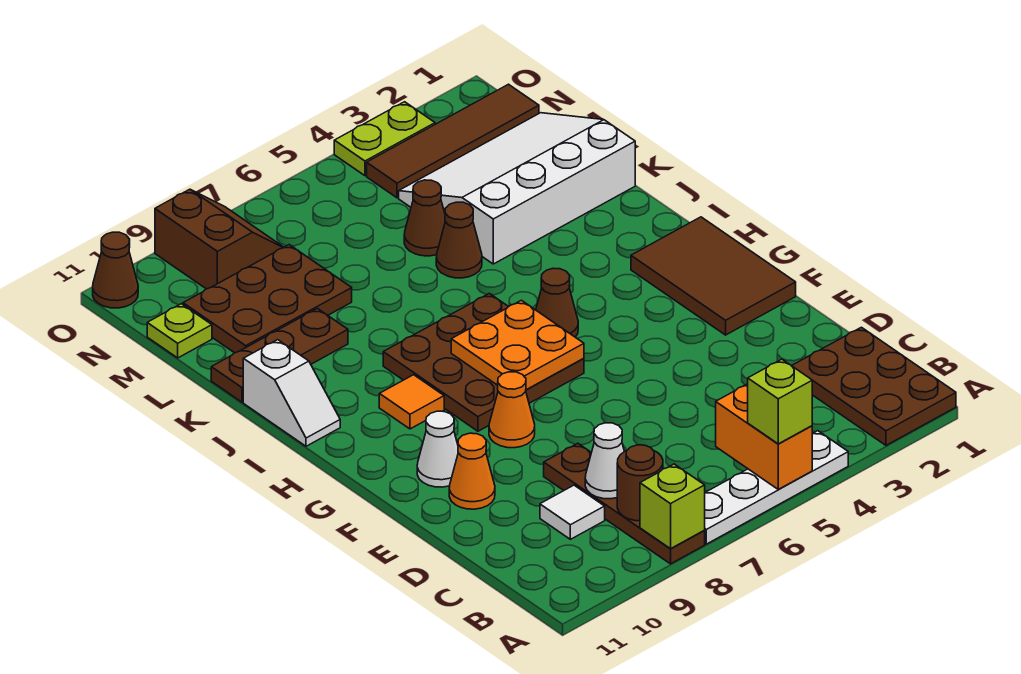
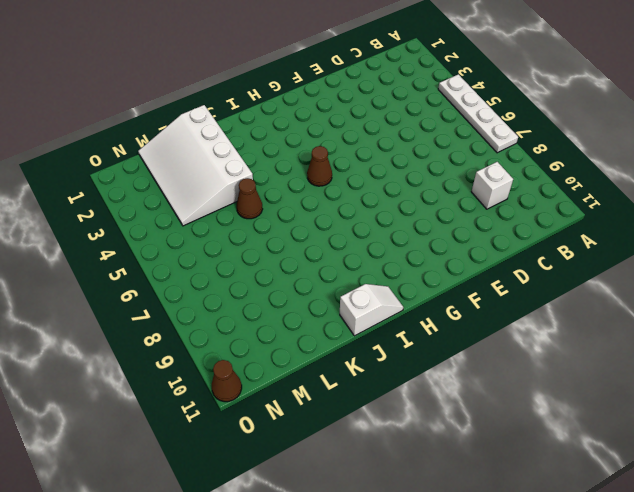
white brick C9 level 1 -> white tile C9 level 1
none -> brown plate A1:C2 level 1
none -> brown plate A8:D8 level 1
none -> orange cone E10 level 1

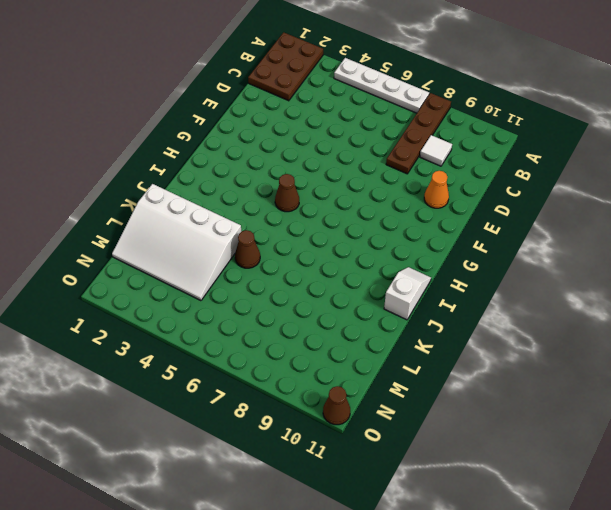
none -> brown tile F1:H2 level 1
none -> orange cone F8 level 1
none -> white cone F10 level 1

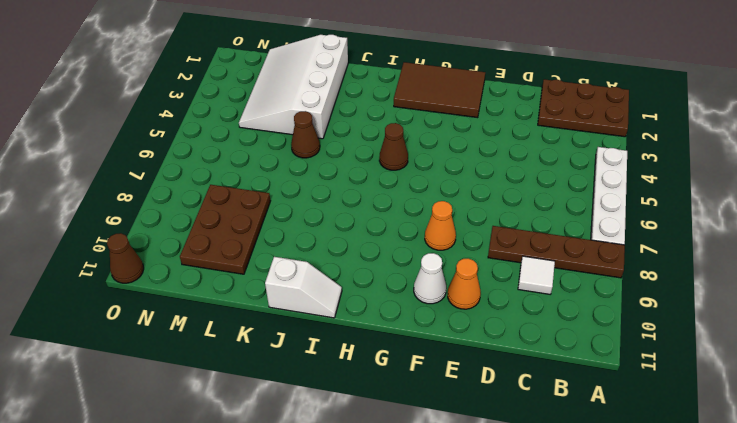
none -> brown plate G6:I8 level 1
none -> orange tile H9 level 1
none -> brown plate K9:K11 level 1

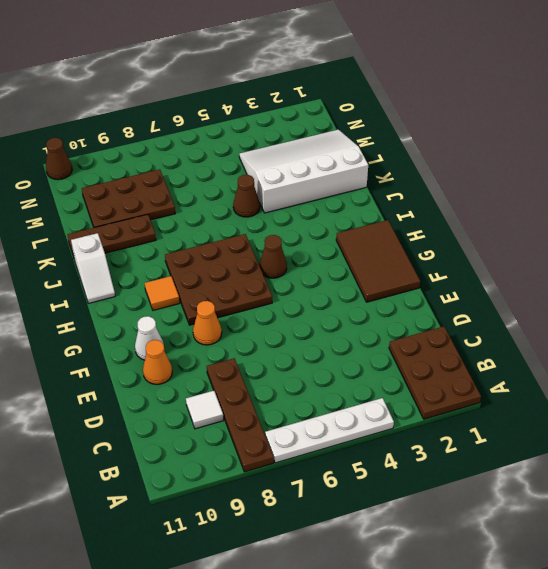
none -> brown cone L5 level 1
none -> lime plate M11 level 1
none -> brown tile N1:N4 level 1

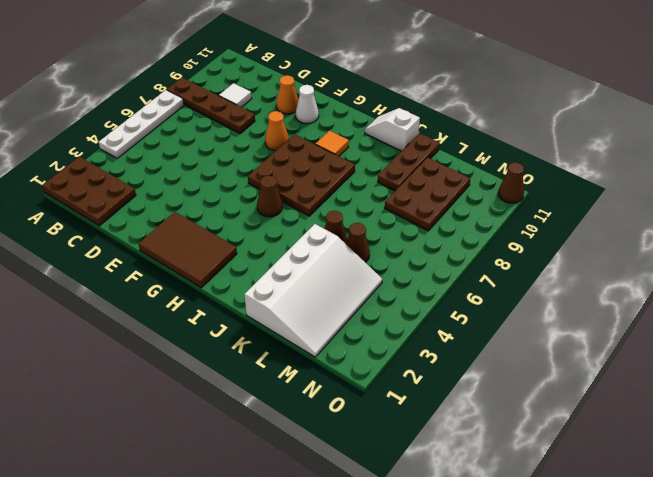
none -> lime plate M11 level 1
none -> brown tile N1:N4 level 1
none -> brown slope N8:O9 level 1 top 9

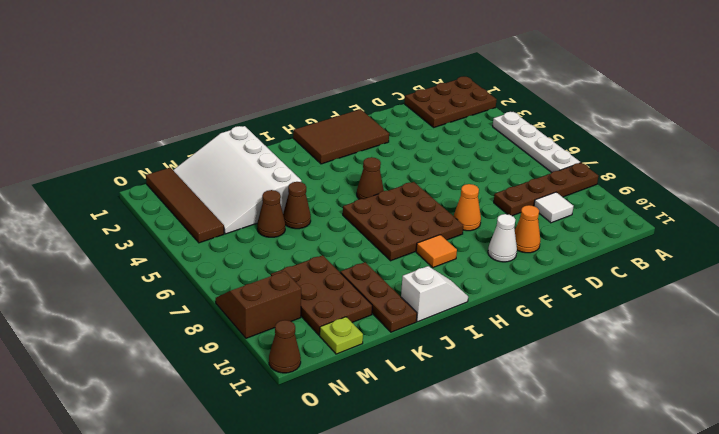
none -> lime plate O3:O4 level 1
none -> orange brick A5:B5 level 2
none -> lime brick A8 level 2

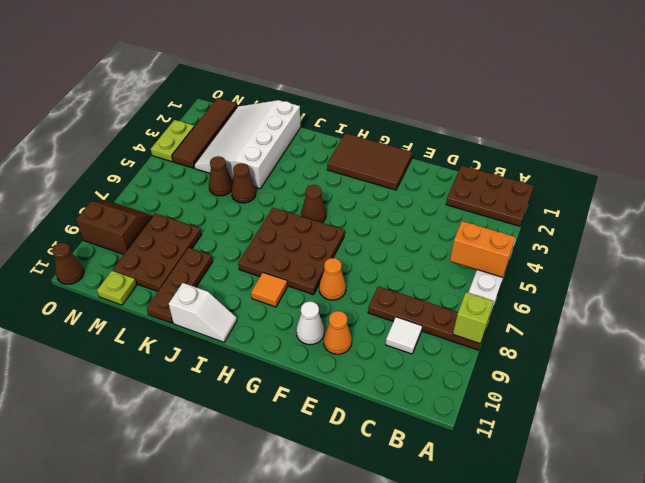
none -> brown round brick B8 level 2
none -> white cone C8 level 2
none -> orange plate G6:H7 level 2

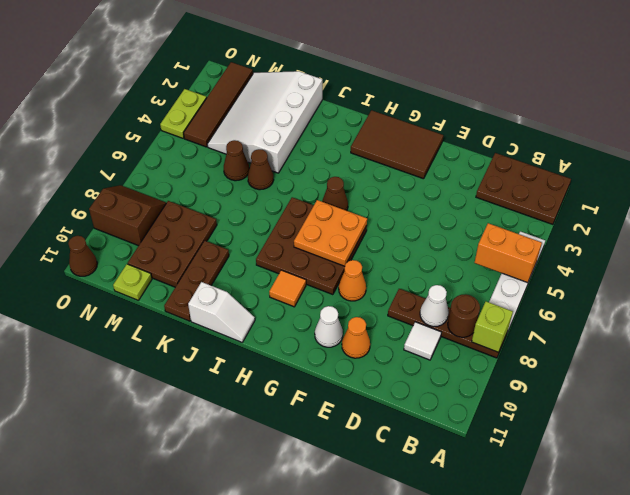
none -> lime brick A5 level 3

